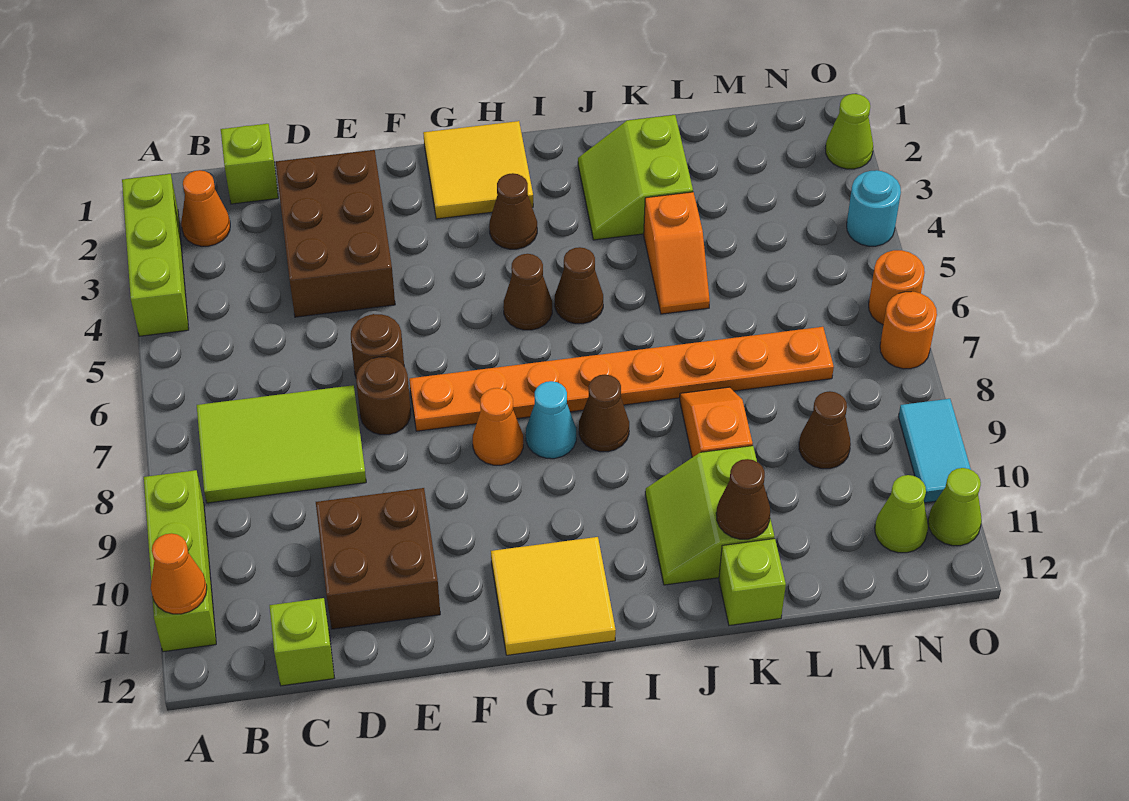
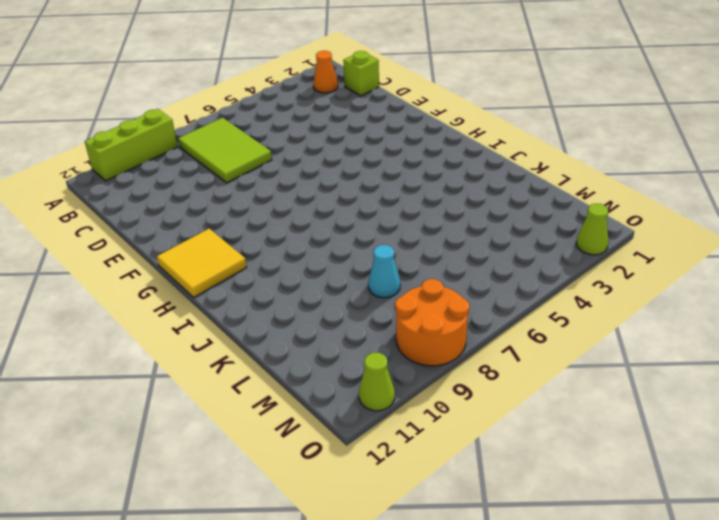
cyan cone L8 level 1 -> cyan cone H8 level 1
orange round brick N8:O9 level 1 -> cyan tile O9:O10 level 1
none -> lime brick A2:A4 level 1
none -> lime brick C12 level 1
none -> brown brick D2:E4 level 1
none -> brown brick D10:E11 level 1

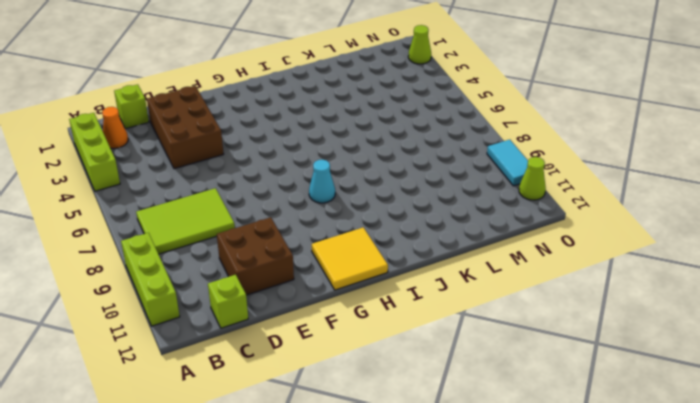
none -> brown round brick E6 level 1
none -> brown round brick E7 level 1
none -> orange plate F7:M7 level 1
none -> yellow tile G1:H2 level 1

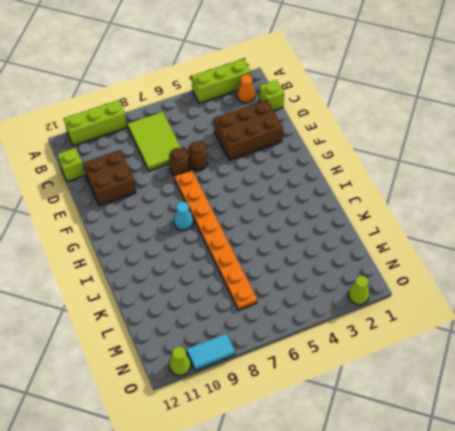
none -> yellow tile G1:H2 level 1
none -> orange cone G8 level 1
none -> yellow tile G11:H12 level 1
none -> brown cone H3 level 1

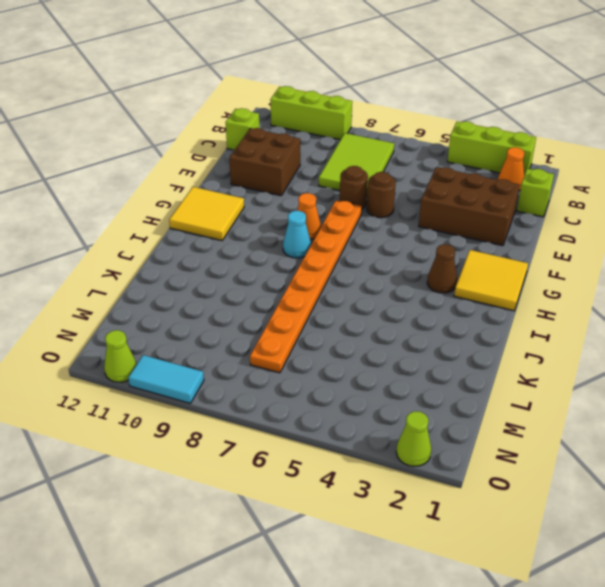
none -> brown cone H5 level 1
none -> brown cone I5 level 1
none -> brown cone I8 level 1
none -> lime slope J2:K3 level 1 top K

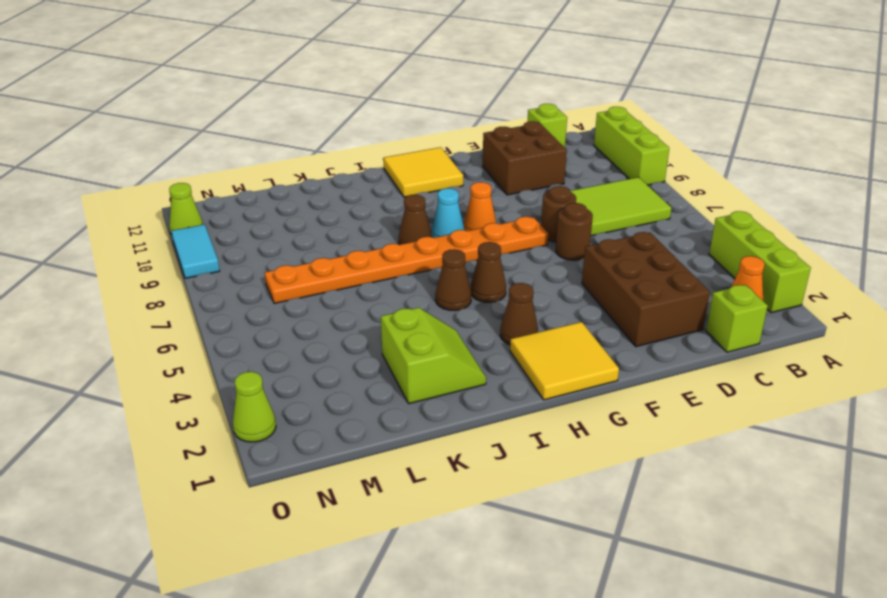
none -> lime slope J10:K11 level 1 top K
none -> orange slope K4:K5 level 1 top 4
none -> orange slope K8:K9 level 1 top 9
none -> lime brick K12 level 1

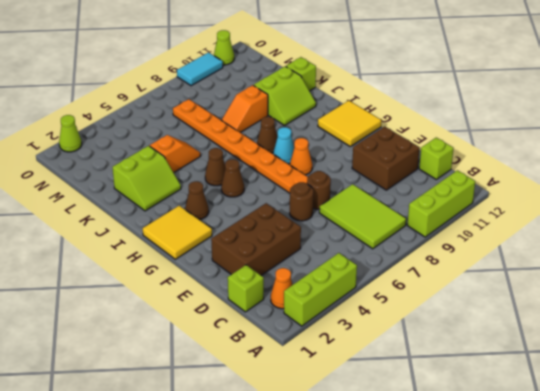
none -> brown cone M9 level 1
none -> lime cone N11 level 1
none -> cyan round brick O4 level 1
none -> orange round brick O6 level 1

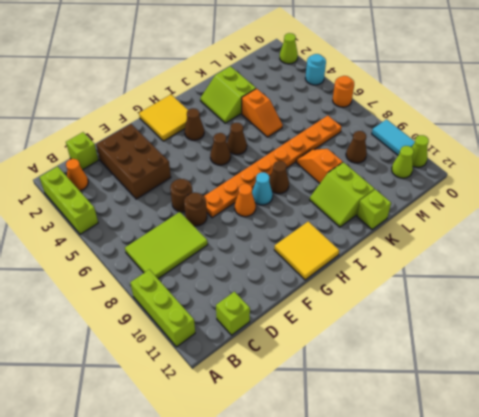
none -> brown brick D10:E11 level 1
none -> orange round brick O7 level 1
none -> orange cone A11 level 2
none -> brown cone K11 level 2

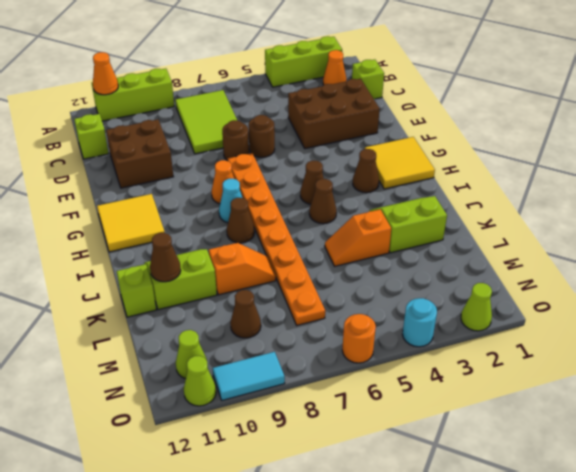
none -> orange round brick O7 level 1

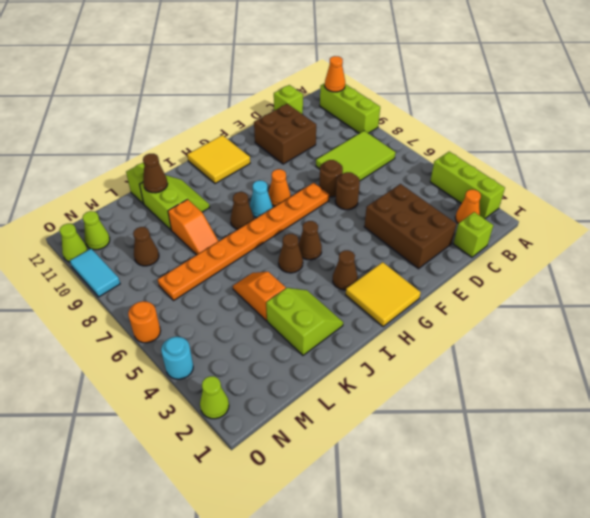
none -> orange round brick O7 level 1

